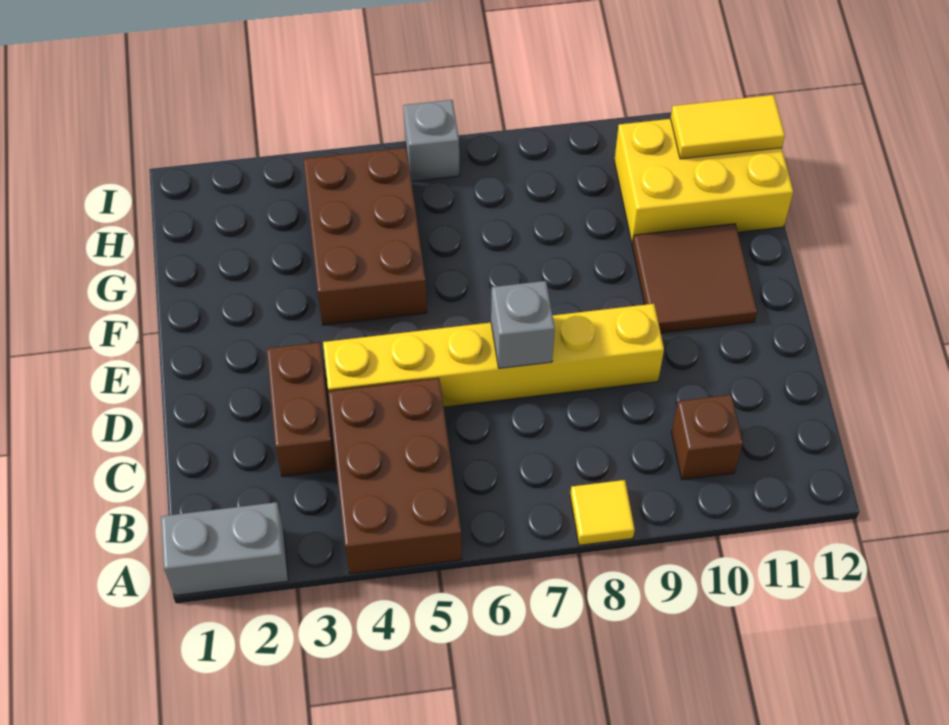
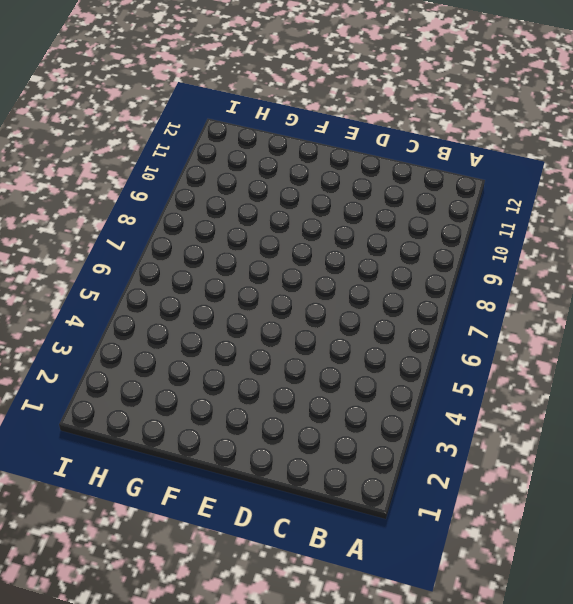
none -> grey brick A1:A2 level 1
none -> brown brick A4:C5 level 1
none -> yellow tile A8 level 1

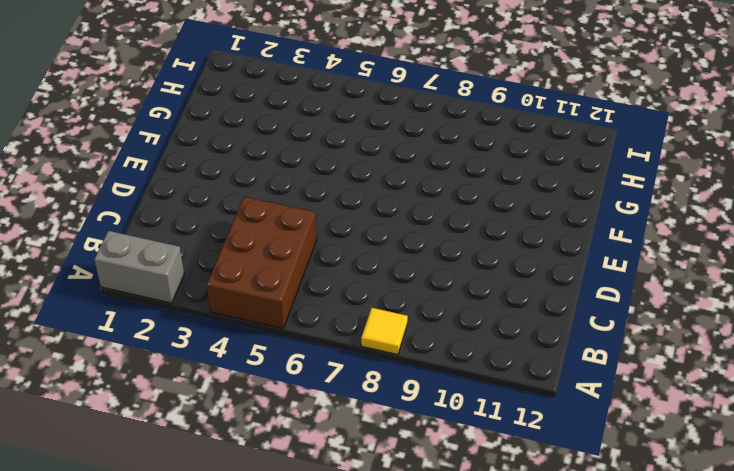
none -> brown brick B10 level 1
none -> brown brick C3:D3 level 1
none -> yellow brick D4:D9 level 1

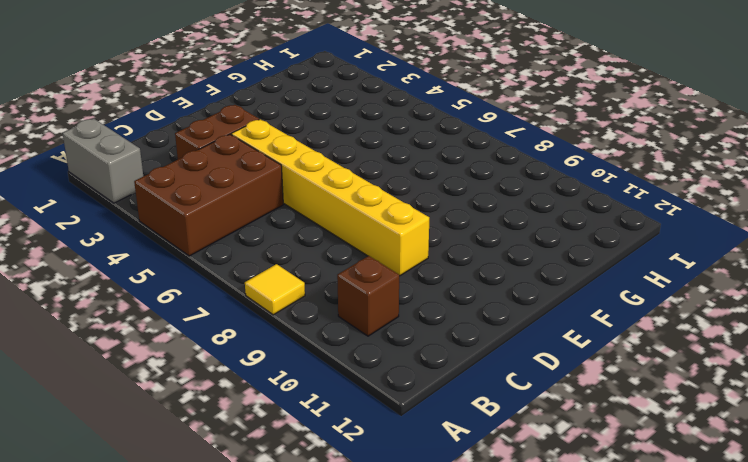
none -> brown tile E10:F11 level 1
none -> brown brick F4:H5 level 1
none -> yellow brick G10:H12 level 1

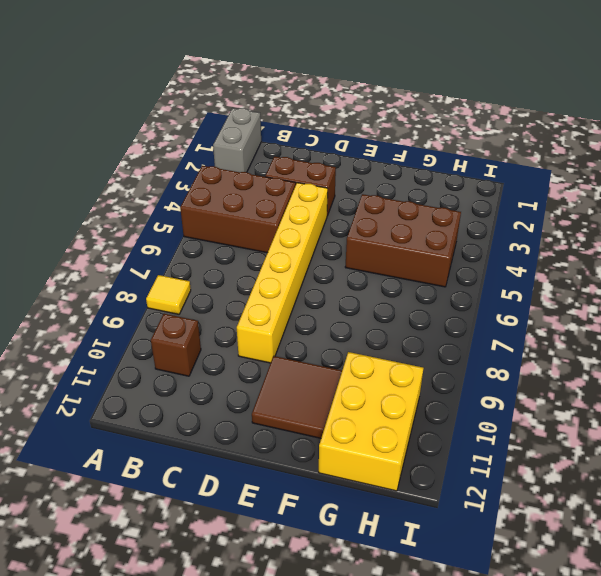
none -> grey brick I6 level 1
none -> grey brick D7 level 2
none -> yellow tile H11:H12 level 2

